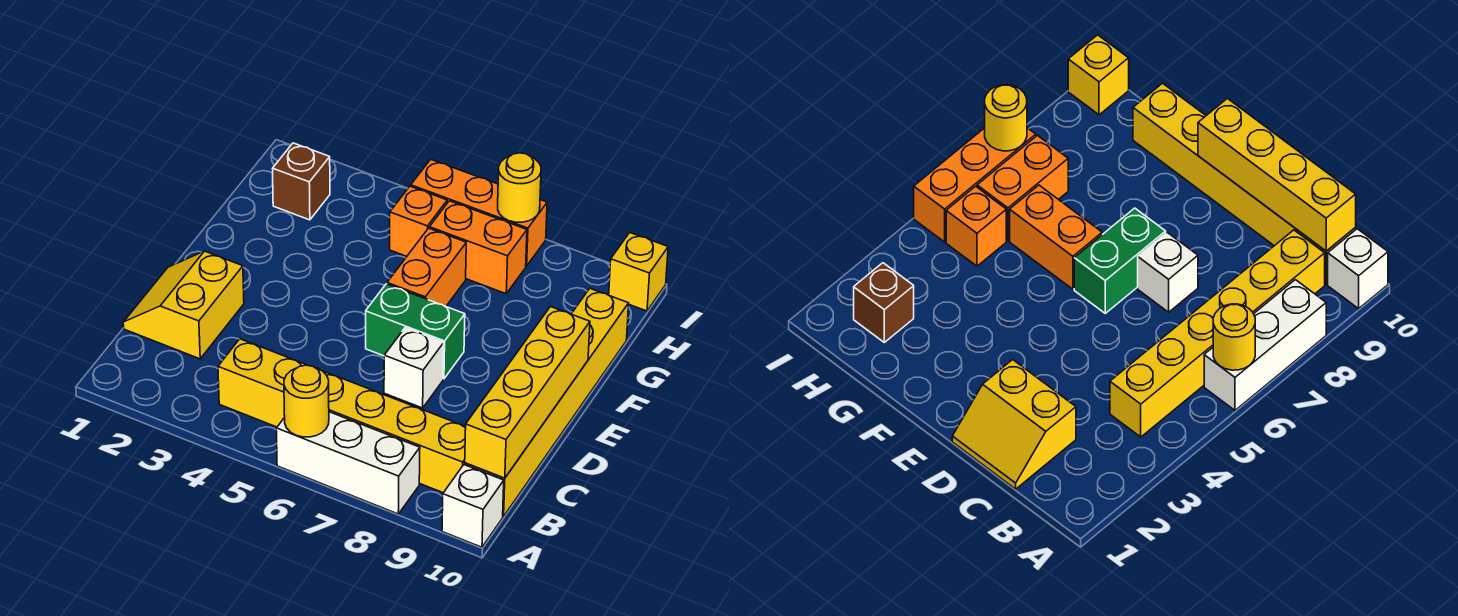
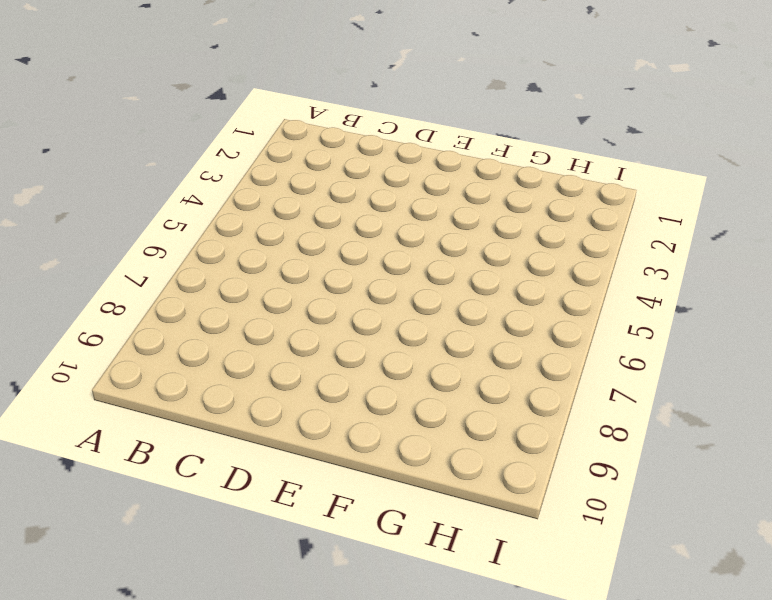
none -> white brick A6:A8 level 1
none -> white brick A10 level 1
none -> yellow brick B4:B9 level 1

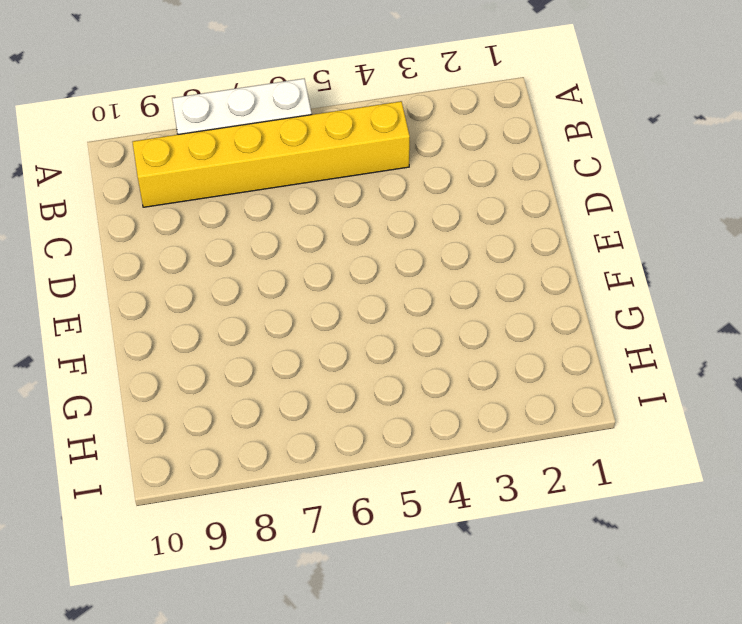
none -> white brick A10 level 1
none -> yellow brick B10:G10 level 1
none -> yellow slope C1:D2 level 1 top 2

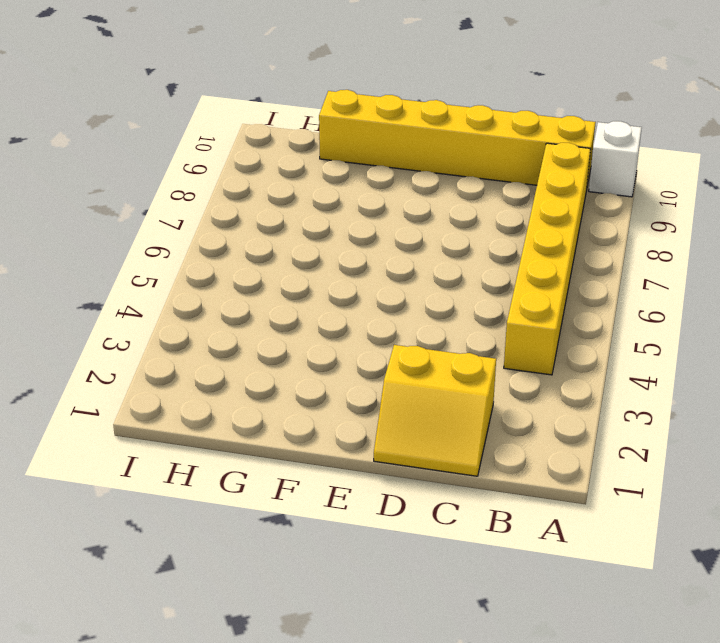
none -> white brick A6:A8 level 1
none -> white brick D7 level 1
none -> green brick E6:E7 level 1

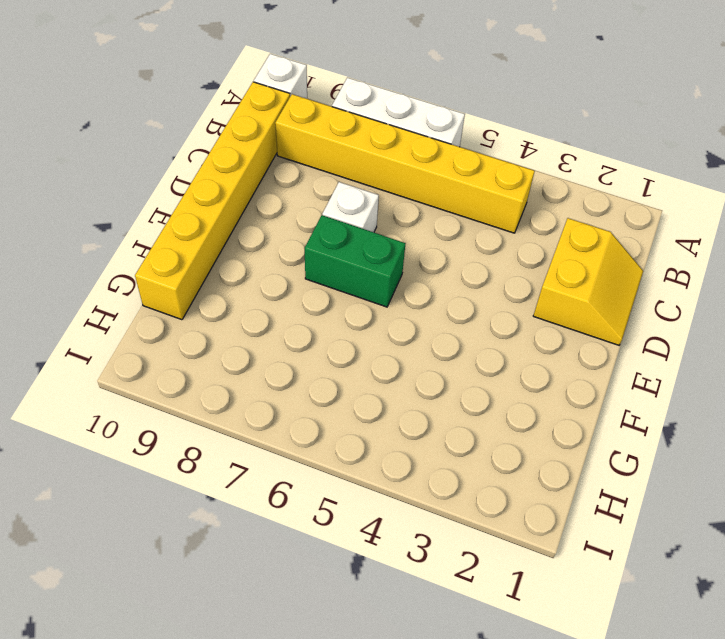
none -> orange brick F6:G6 level 1
none -> brown brick H2 level 1
none -> orange brick H5 level 1

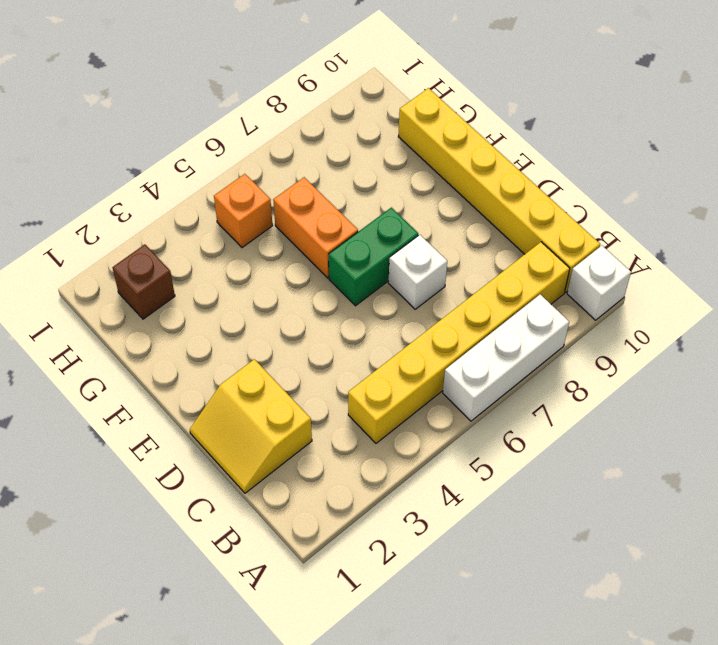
none -> orange brick H6:H7 level 1
none -> orange brick I5:I7 level 1
none -> yellow brick I10 level 1

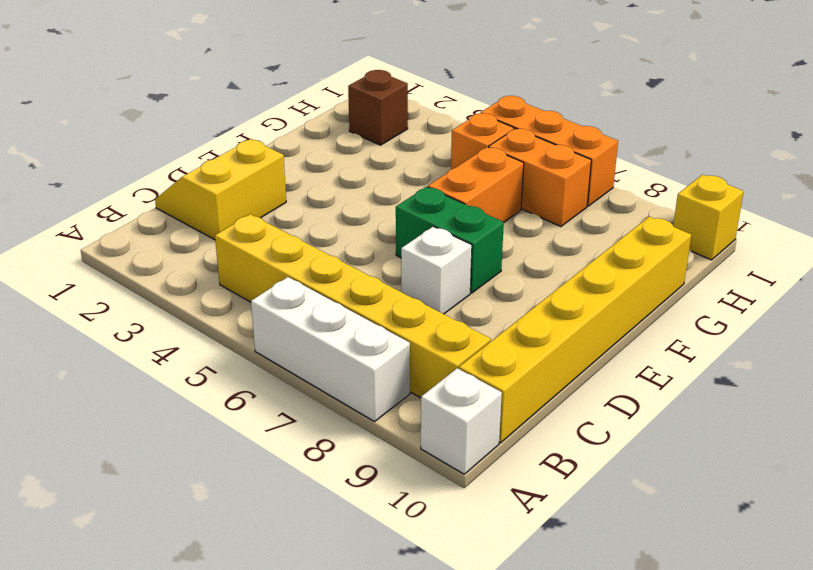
none -> yellow round brick A6 level 2
none -> yellow brick B10:E10 level 2
none -> yellow round brick I7 level 2

